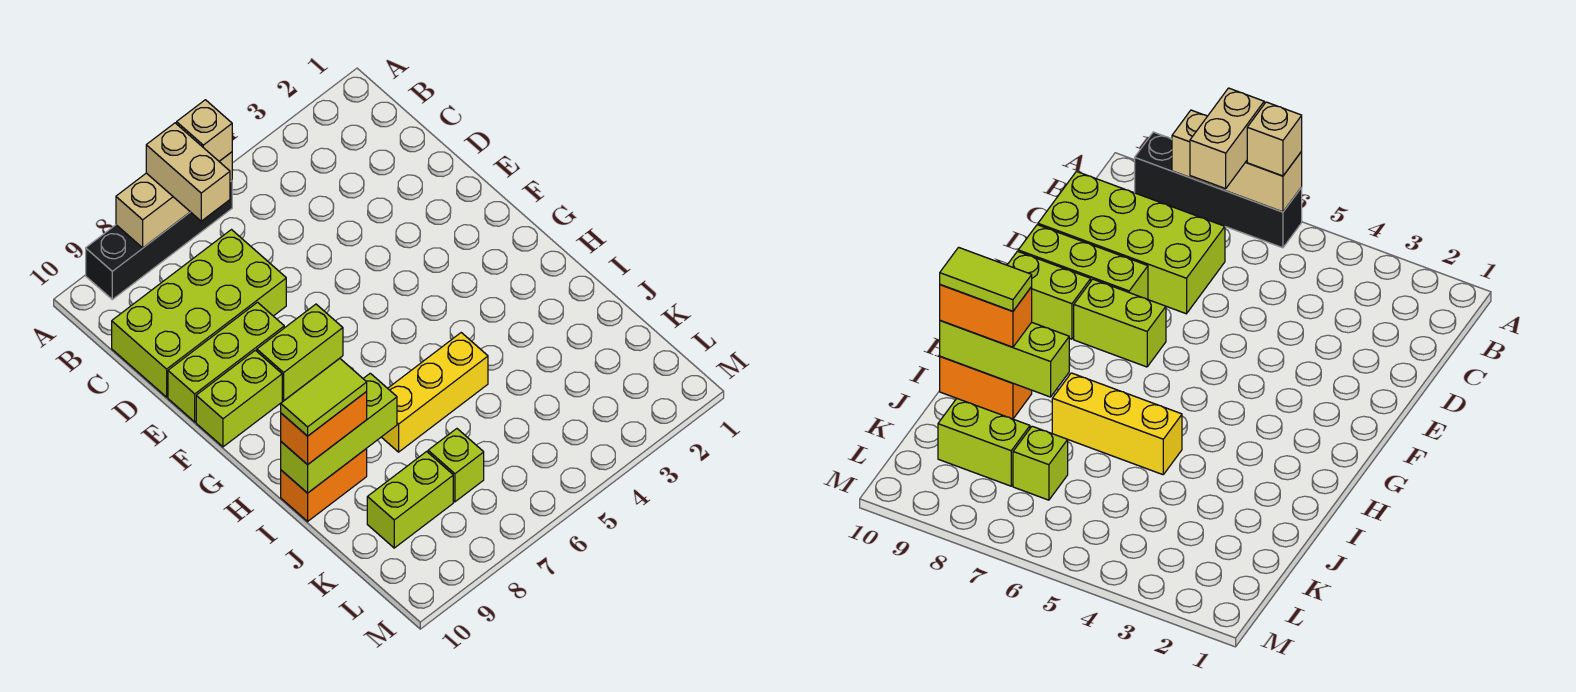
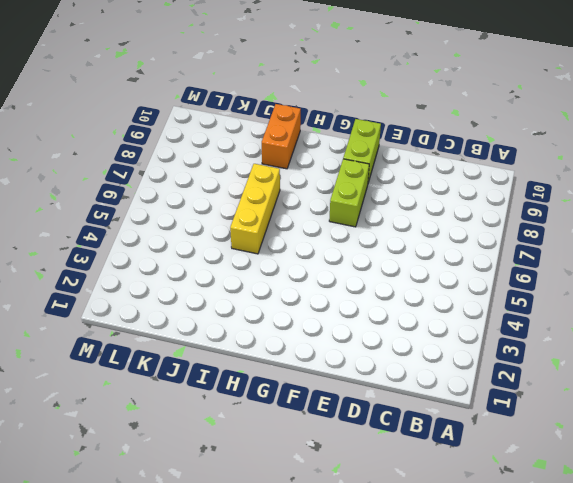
none -> black brick A6:A9 level 1
none -> lime brick C7:D10 level 1
none -> lime brick E8:E10 level 1

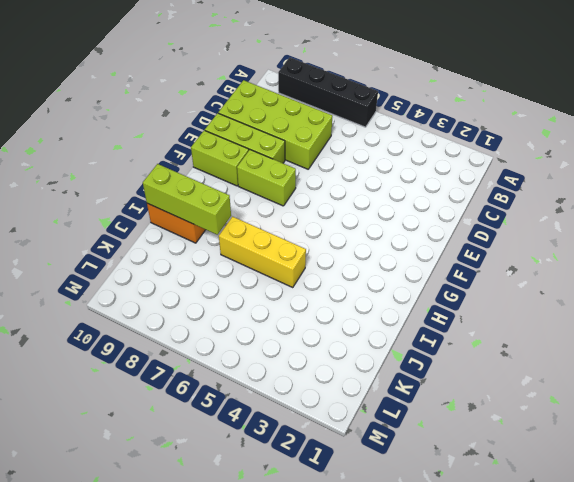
none -> lime brick K7 level 1
none -> lime brick K8:K9 level 1
none -> tan brick A6:A8 level 2

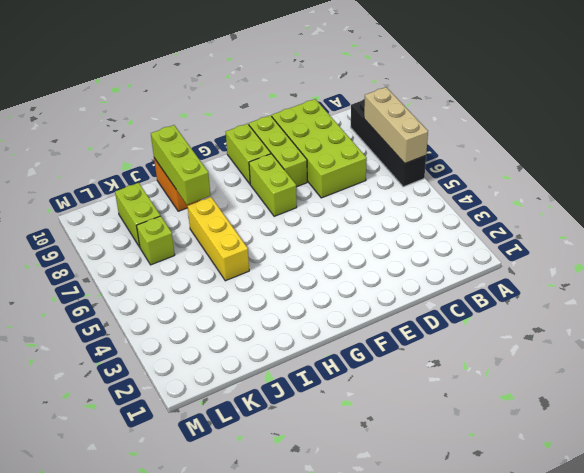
none -> tan brick A6 level 3
none -> tan brick A7:B7 level 3
none -> orange brick I9:I10 level 3

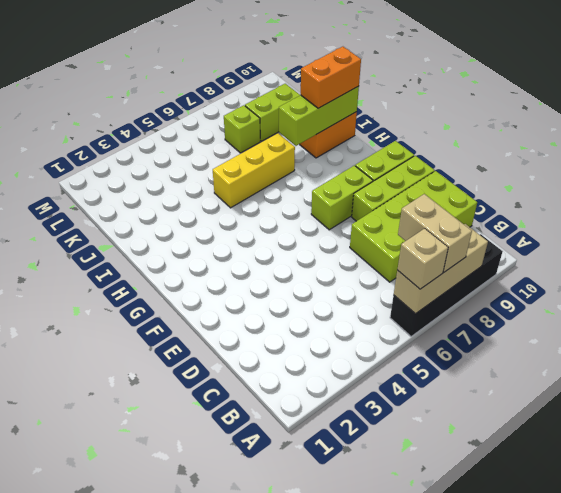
none -> lime tile I9:I10 level 4

